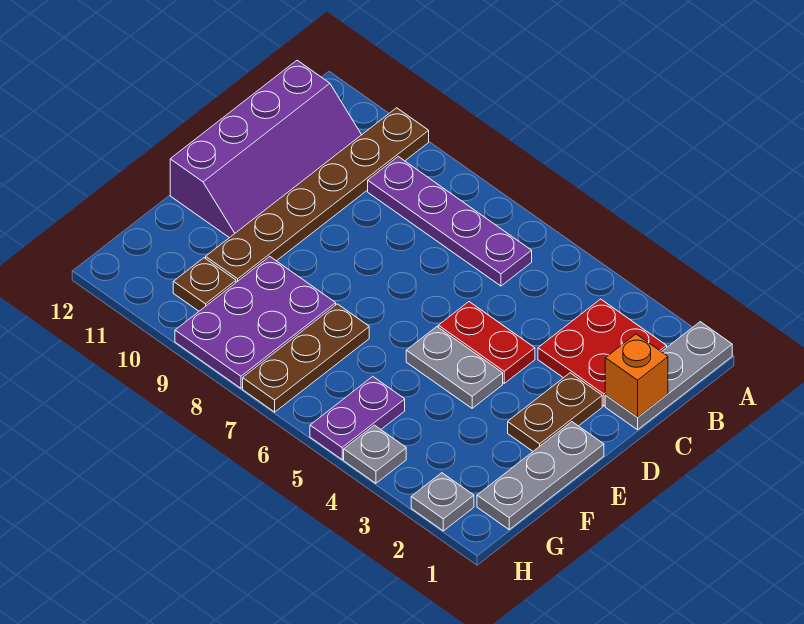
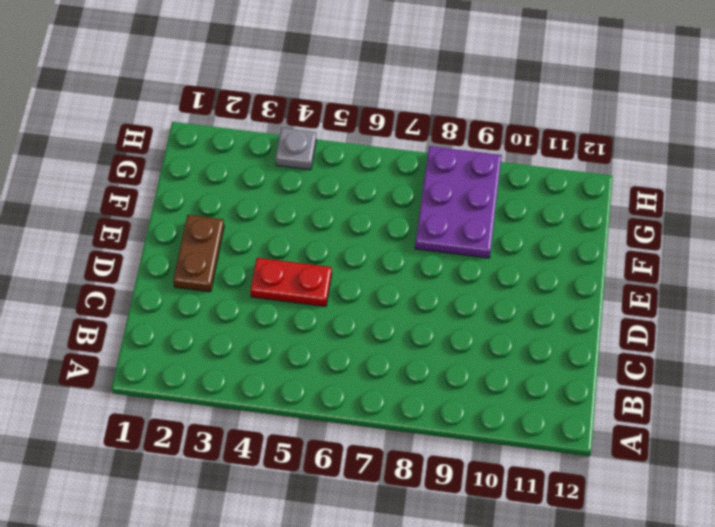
none -> grey plate A1:C1 level 1
none -> brown plate A10:F10 level 1
none -> red plate B2:C3 level 1

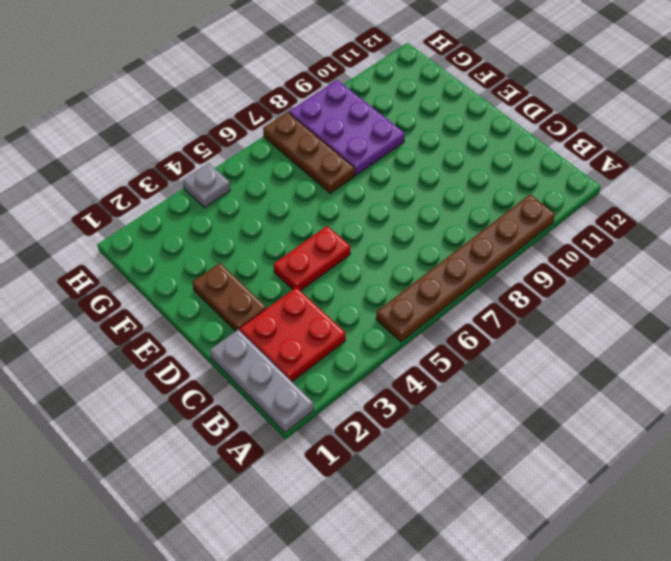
brown plate A5:A10 level 1 -> brown plate A10:F10 level 1
none -> purple plate B6:B9 level 1
none -> purple slope B11:E12 level 1 top 12
none -> grey plate E1:G1 level 1

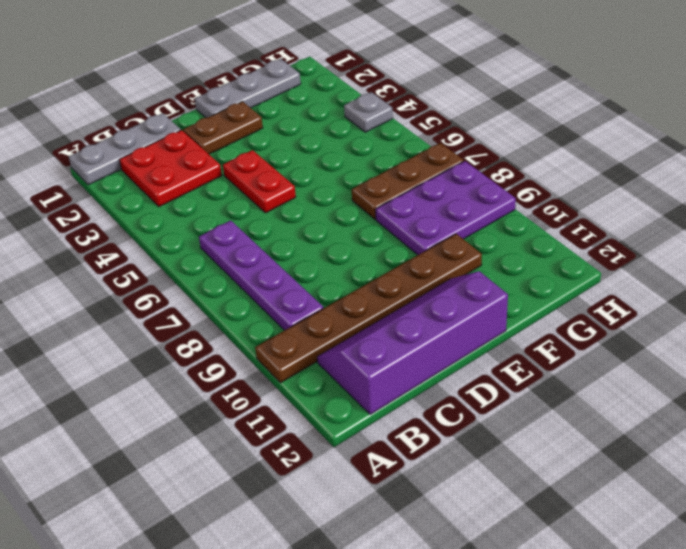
none -> grey plate E4:E5 level 1
none -> purple plate G5:H5 level 1
none -> brown plate G10 level 1

